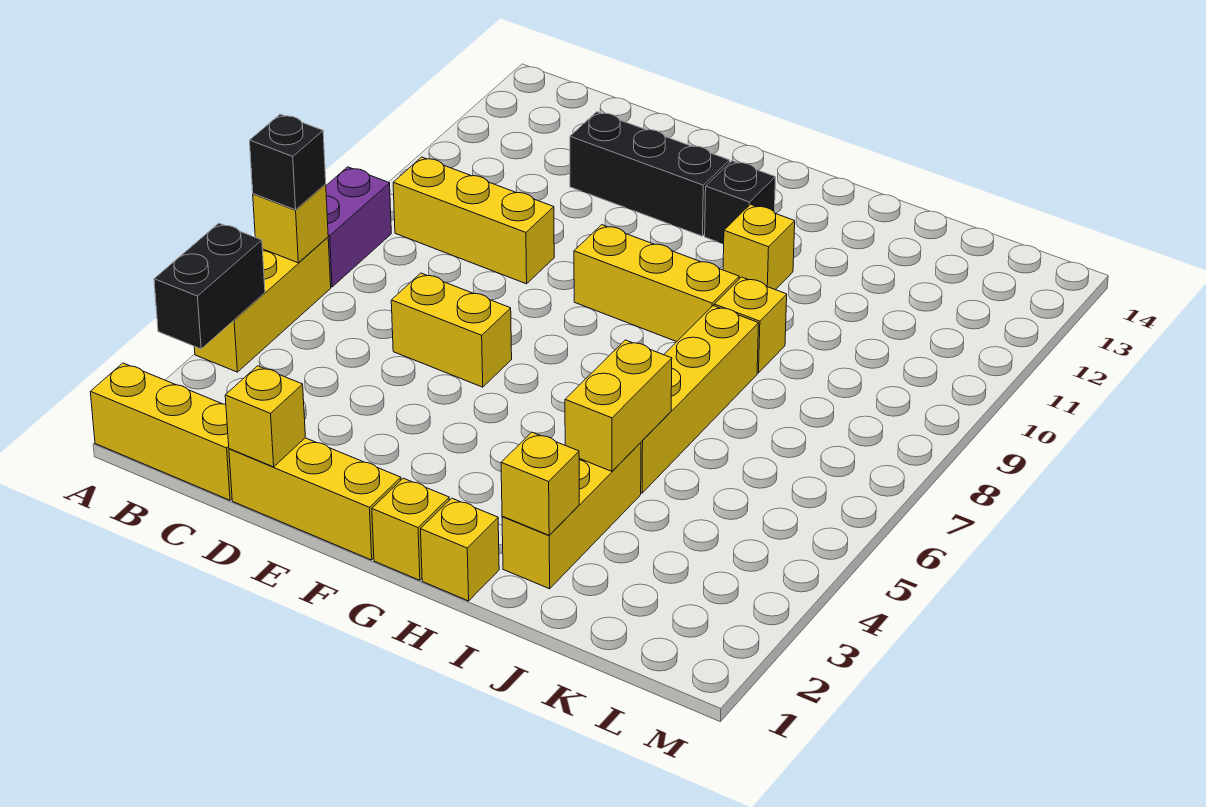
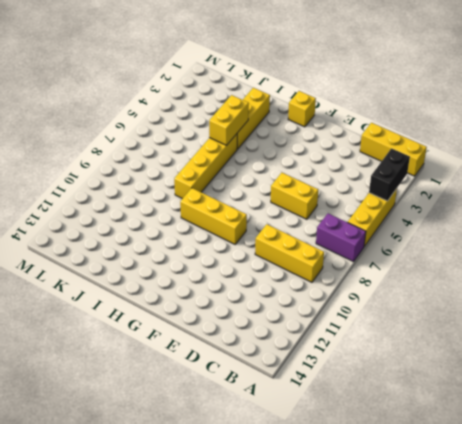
purple brick A7:B7 level 1 -> purple brick A7:A8 level 1
none -> yellow brick D1:F1 level 1
none -> black brick D12:F12 level 1
none -> black brick G12 level 1

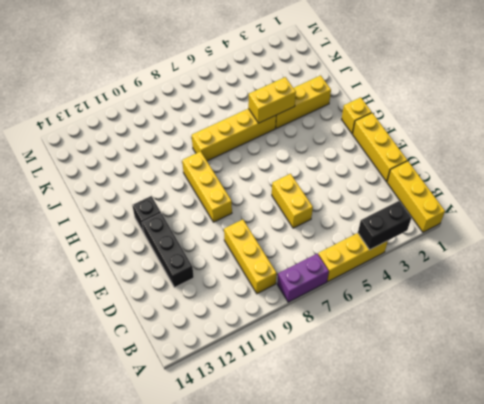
none -> yellow brick H1 level 1
none -> yellow brick H11 level 1
none -> yellow brick I9 level 1

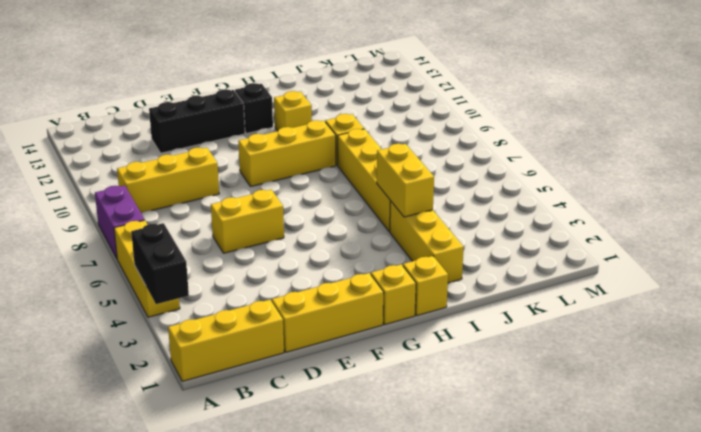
none -> yellow brick A6 level 2
none -> yellow brick D1 level 2
none -> yellow brick I2 level 2

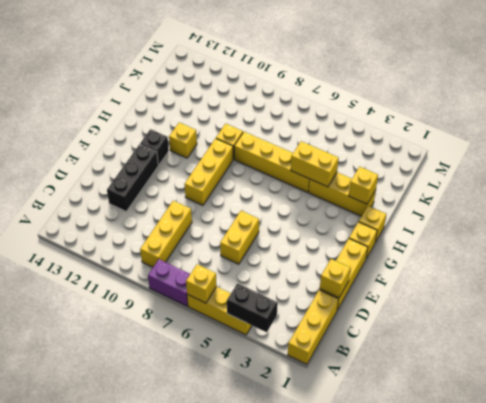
none -> black brick A6 level 3

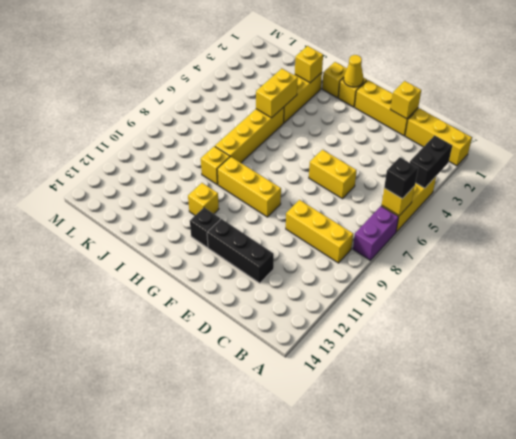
yellow cone G1 level 2 -> none

